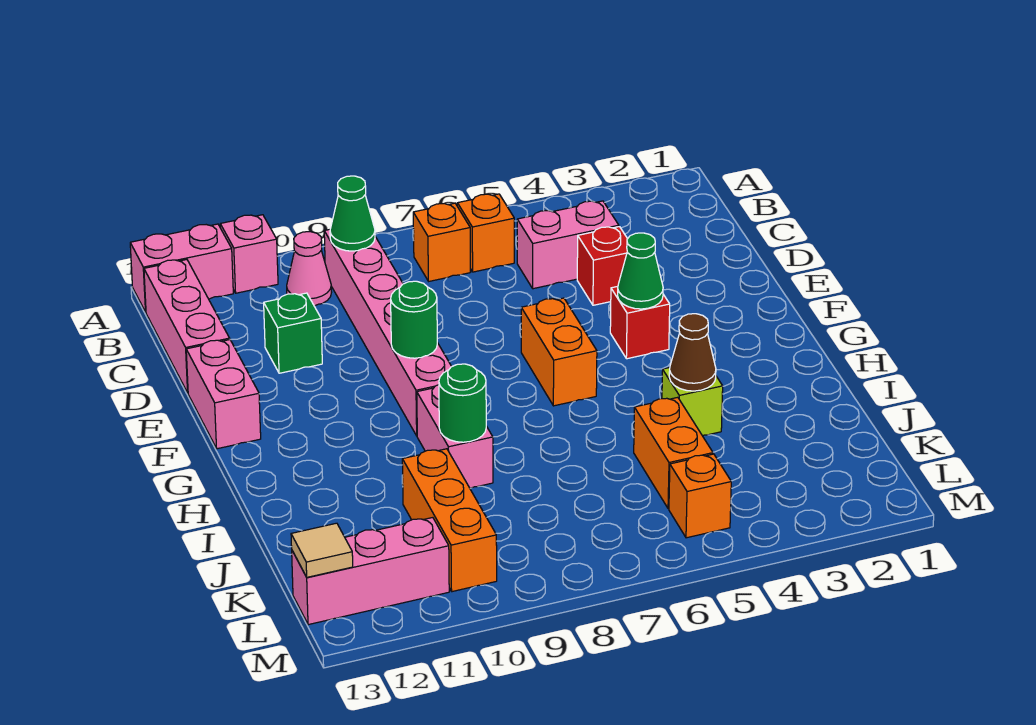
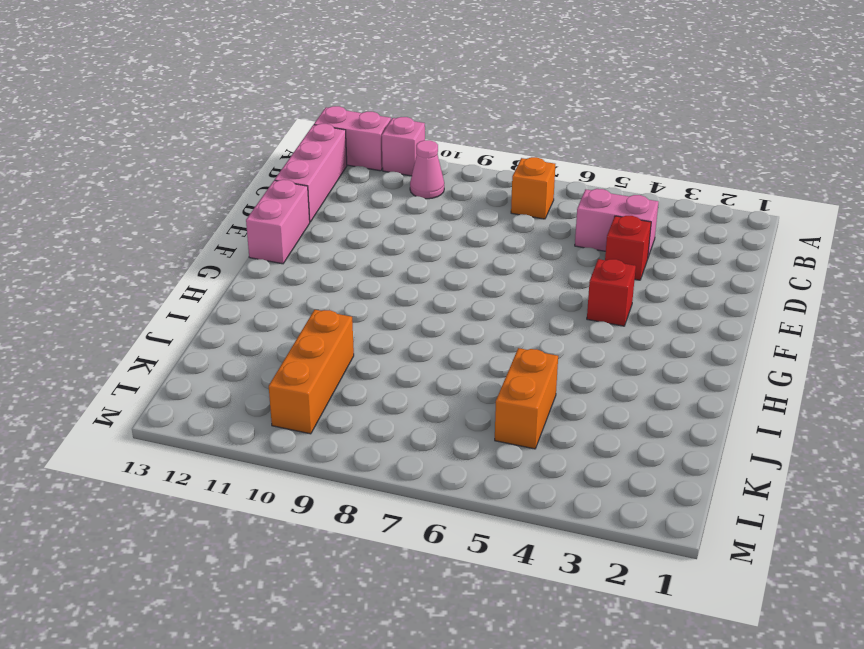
none -> orange brick B6 level 1
none -> pink brick B9:G9 level 1
none -> green brick D11 level 1

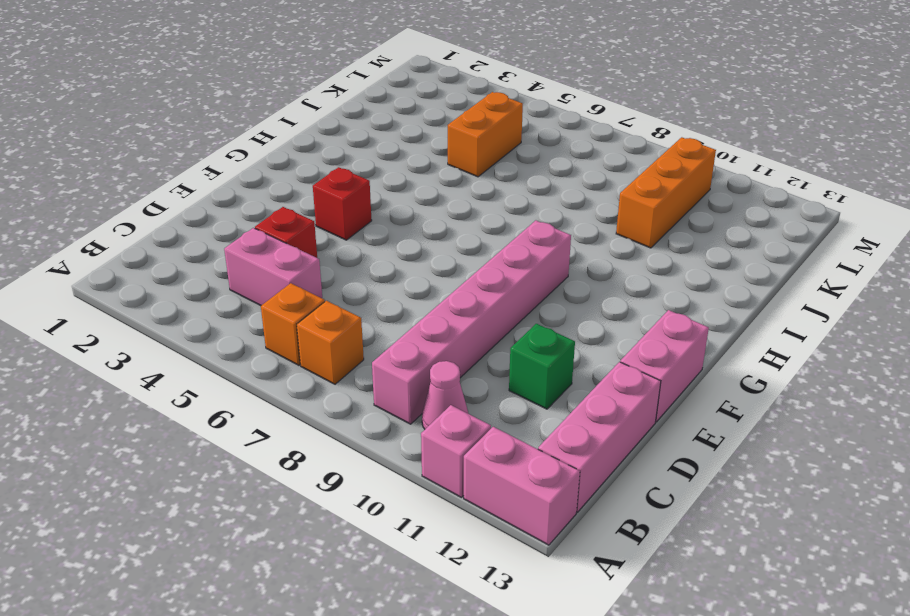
none -> orange brick F6:G6 level 1
none -> pink brick H9:I9 level 1
none -> lime brick I4 level 1

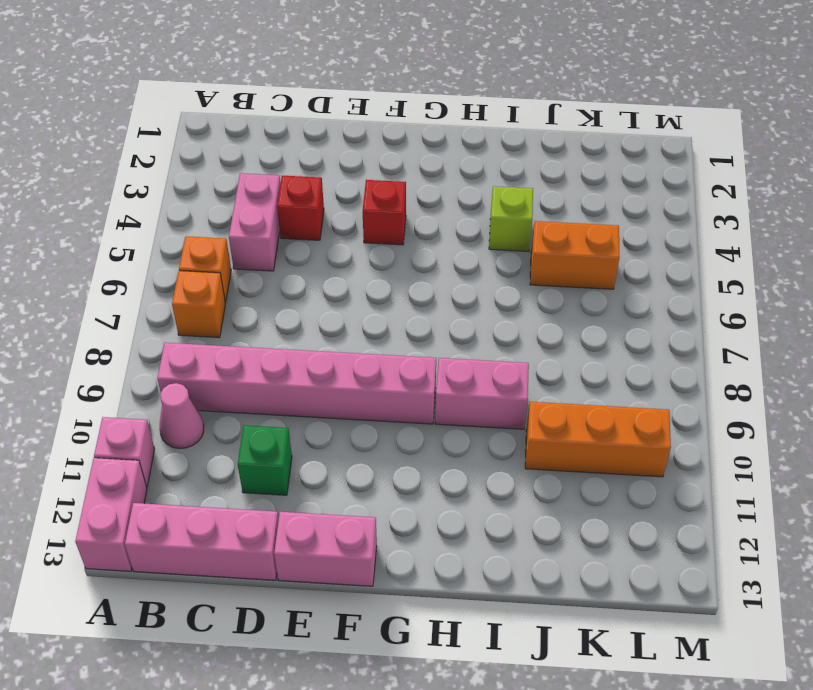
none -> orange brick F6:G6 level 1
none -> orange brick L5 level 1
none -> pink brick L11:L13 level 1

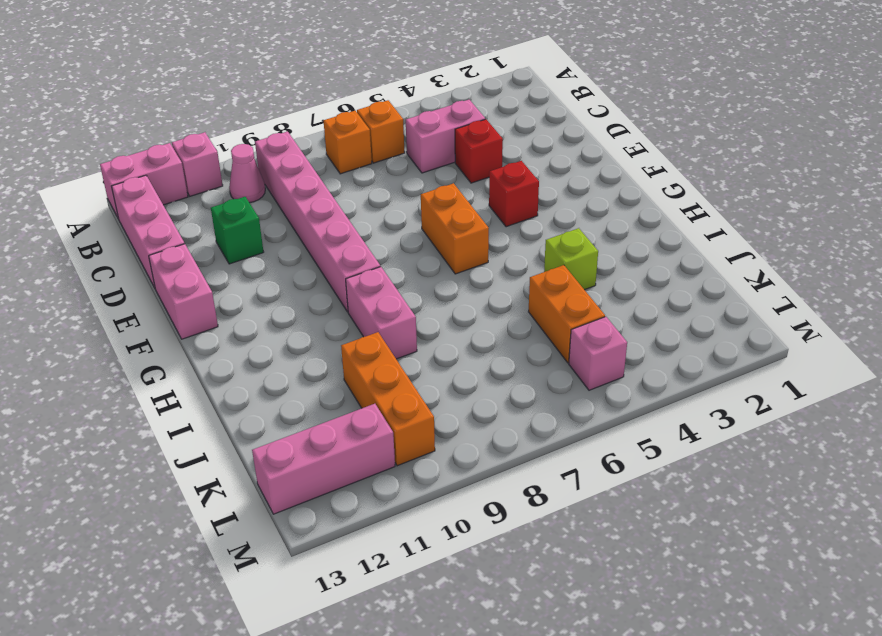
pink brick L5 level 1 -> orange brick L5 level 1
none -> green cone B9 level 2
none -> green cone F4 level 2
none -> green round brick F9 level 2

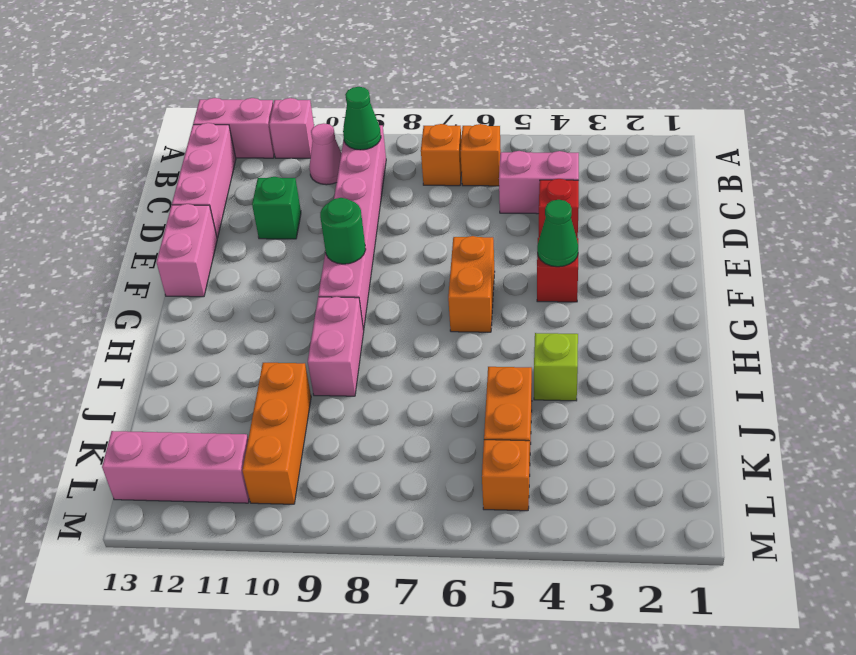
none -> brown cone I4 level 2
none -> green round brick I9 level 2
none -> tan tile L13 level 2

